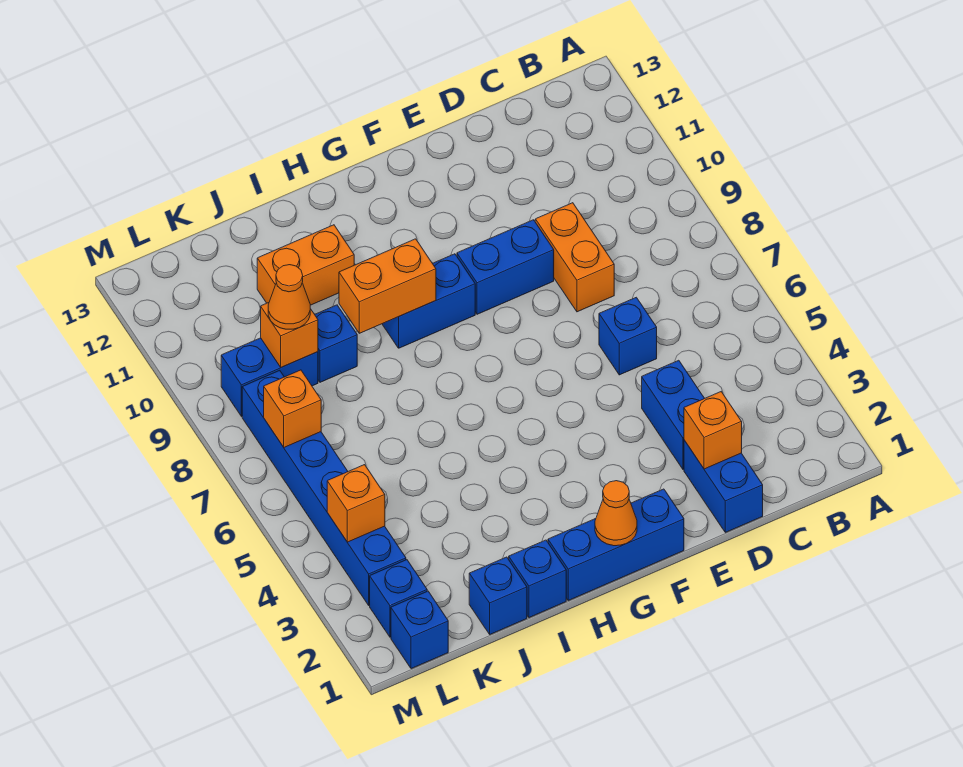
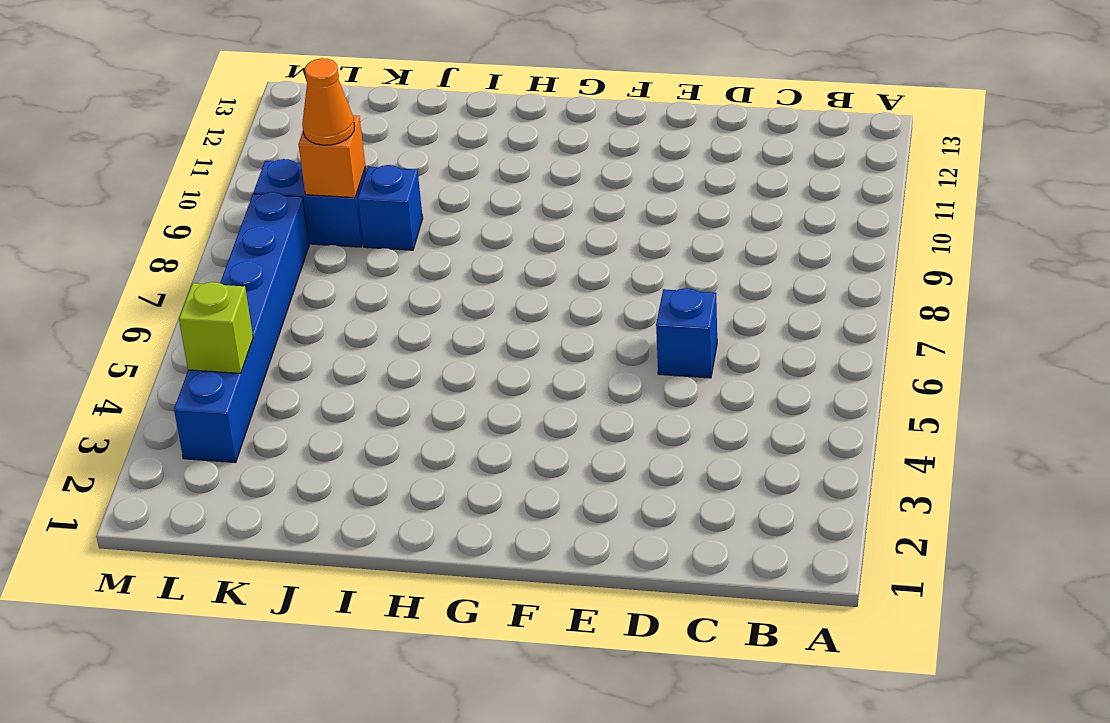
lime brick L4 level 2 -> orange brick L4 level 2
none -> blue brick D1:D2 level 1
none -> blue brick D3:D4 level 1
none -> orange brick D8:D9 level 1

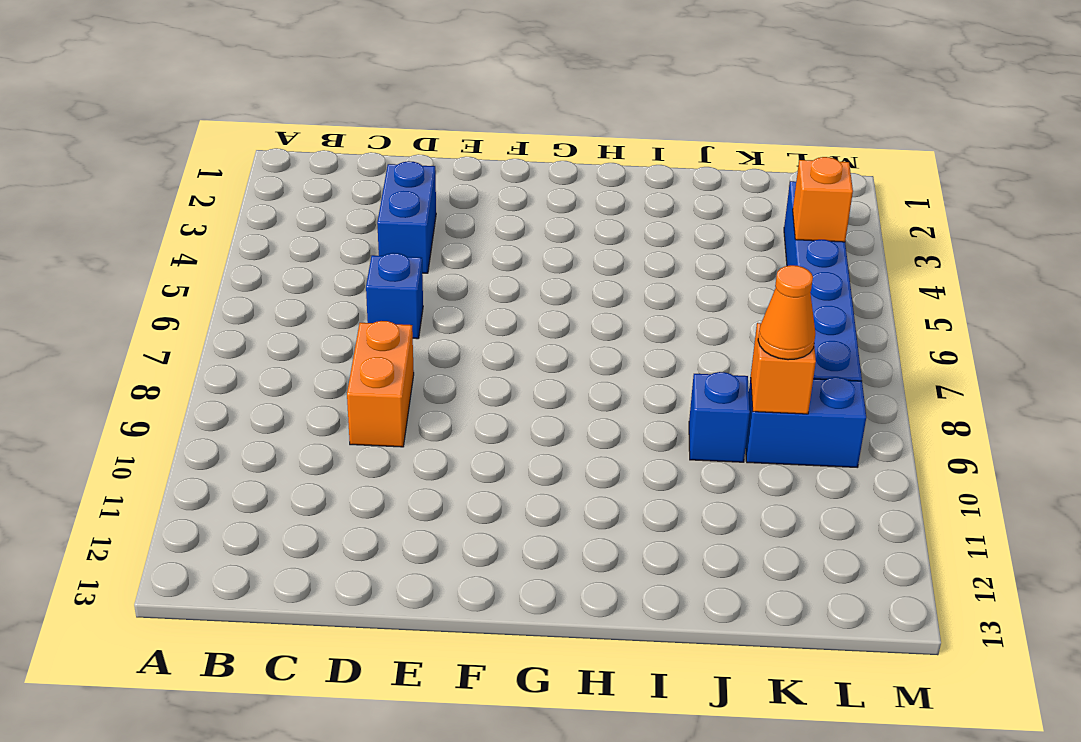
none -> blue brick D1:D2 level 1
none -> blue brick E9:F9 level 1
none -> blue brick F1:H1 level 1

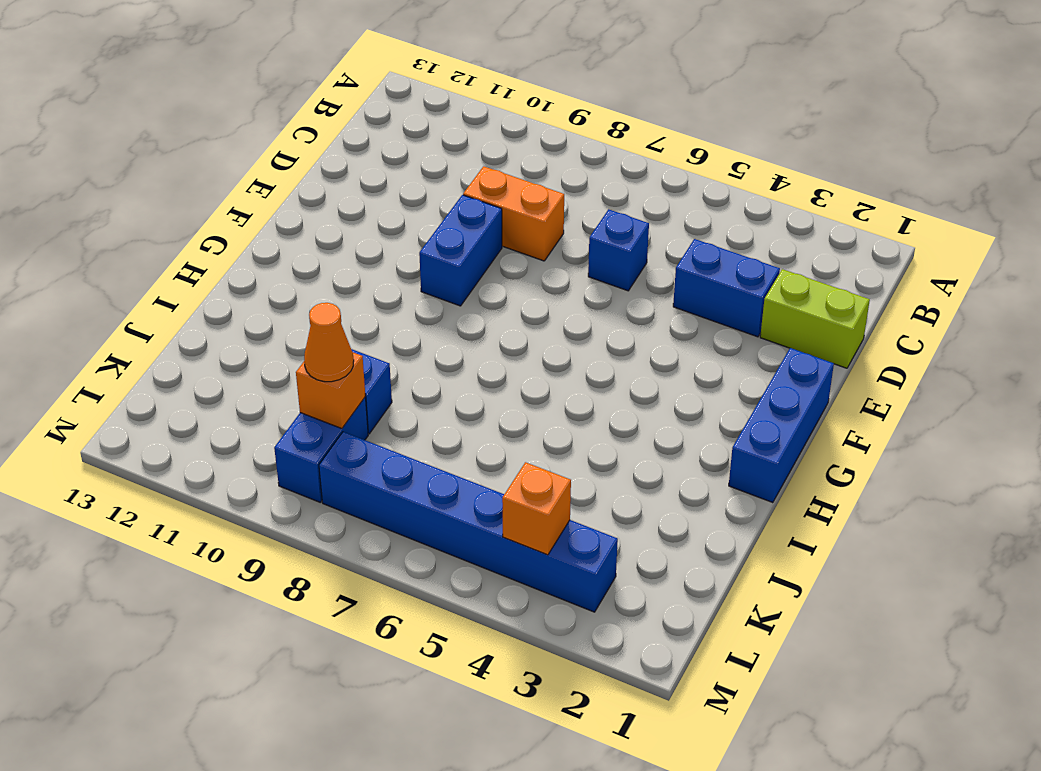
lime brick D1:D2 level 1 -> blue brick D1:D2 level 1
none -> blue brick G9:H9 level 1
none -> blue brick I1 level 1
none -> orange brick I11:J11 level 1

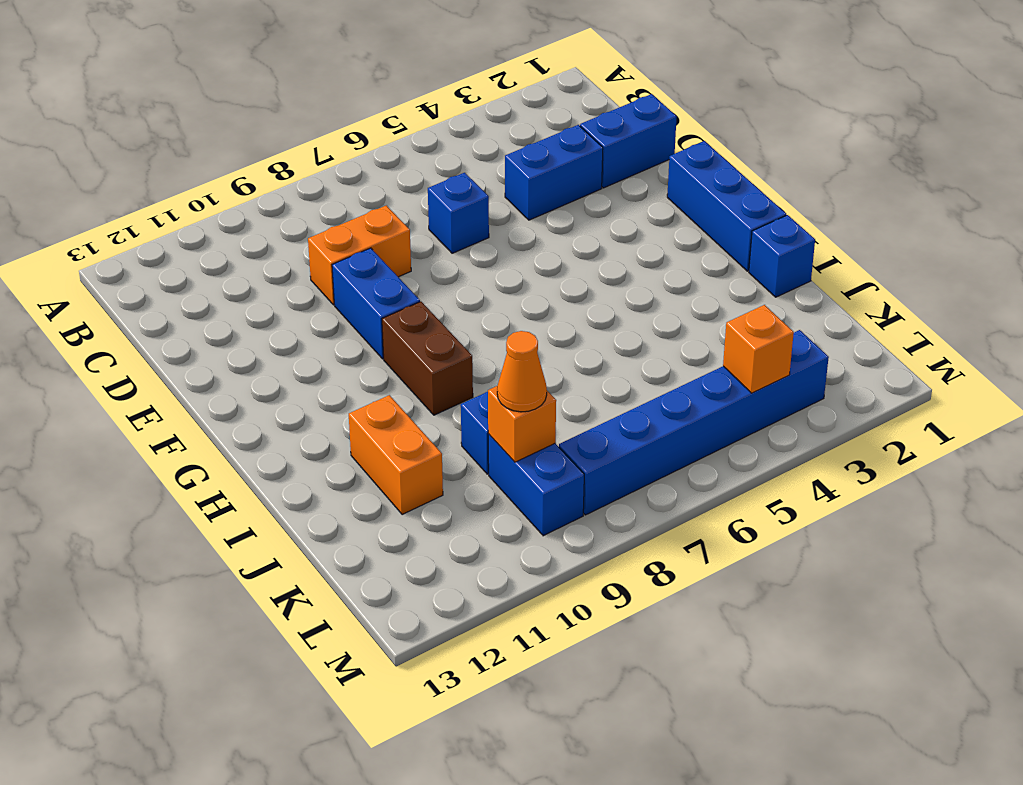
brown brick G9:H9 level 1 -> blue brick G9:H9 level 1
none -> blue brick J1 level 1
none -> blue brick L1 level 1
none -> blue brick L2 level 1

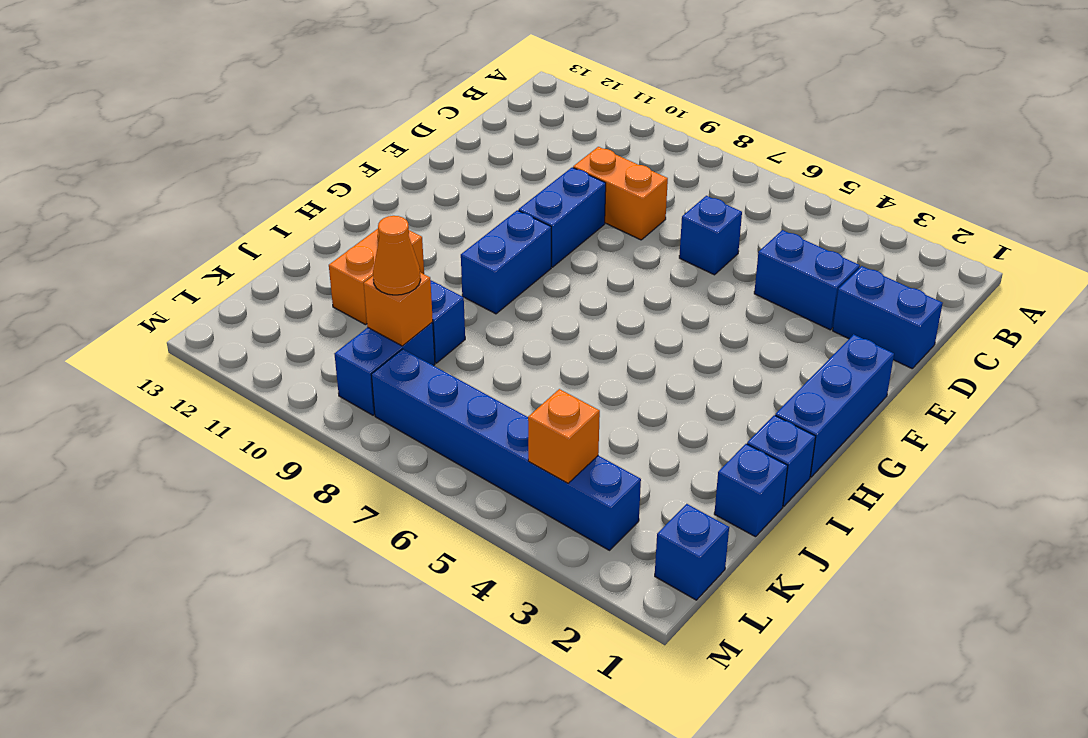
none -> blue brick L2 level 1
none -> orange brick D2 level 2
none -> orange cone G1 level 2

